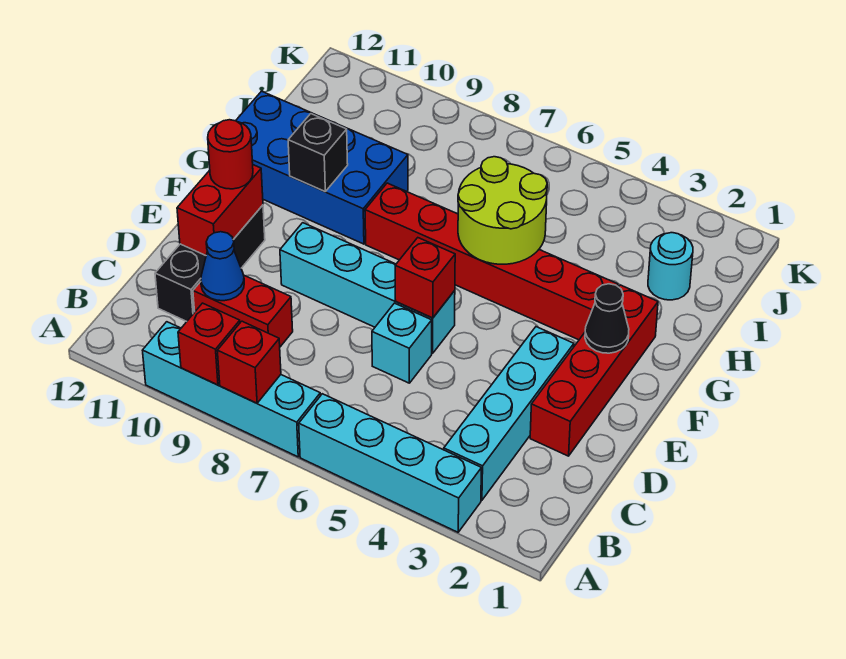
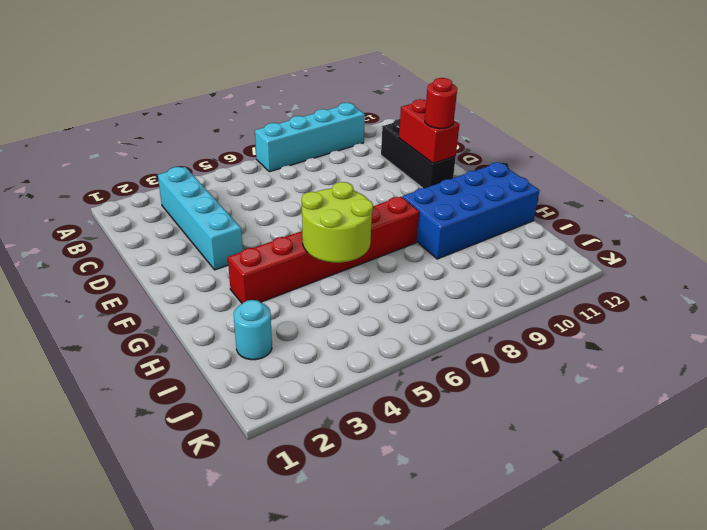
none -> cyan brick A3:A6 level 1
none -> red brick C9:C10 level 1
none -> red brick D2:G2 level 1

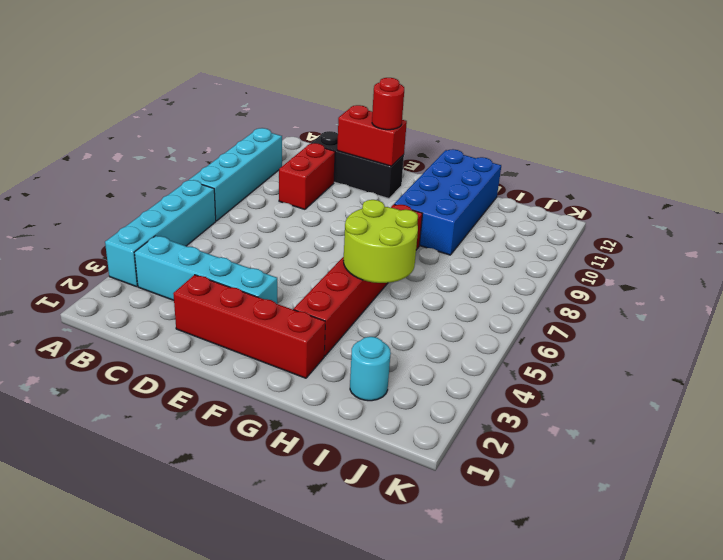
none -> cyan brick D6 level 1
none -> cyan brick E6:E9 level 1
none -> red brick A8 level 2

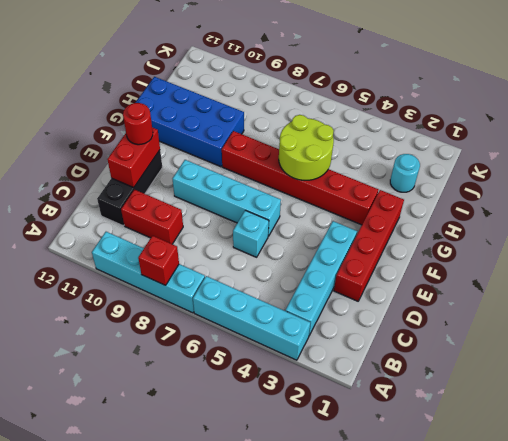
none -> red brick A9 level 2
none -> blue cone C10 level 2
none -> red brick E6 level 2

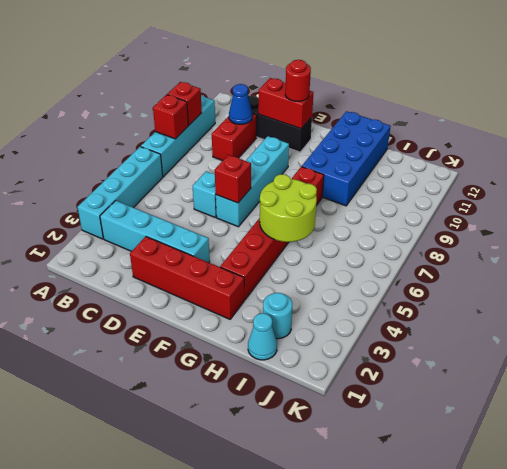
cyan cone I1 level 1 -> none
none -> black cone F2 level 2
none -> black brick G10 level 2

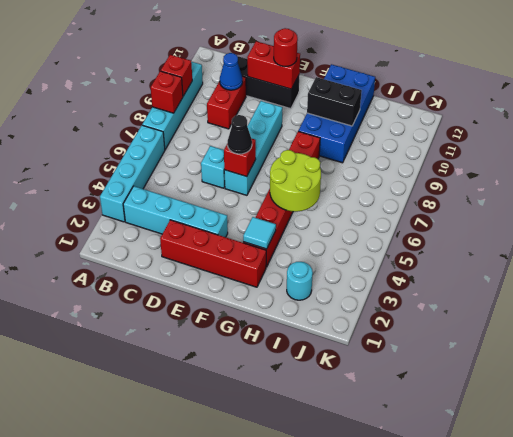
black cone E6 level 3 -> black cone F2 level 2
cyan tile G3 level 2 -> none
black brick G10:H10 level 2 -> black brick G10 level 2

